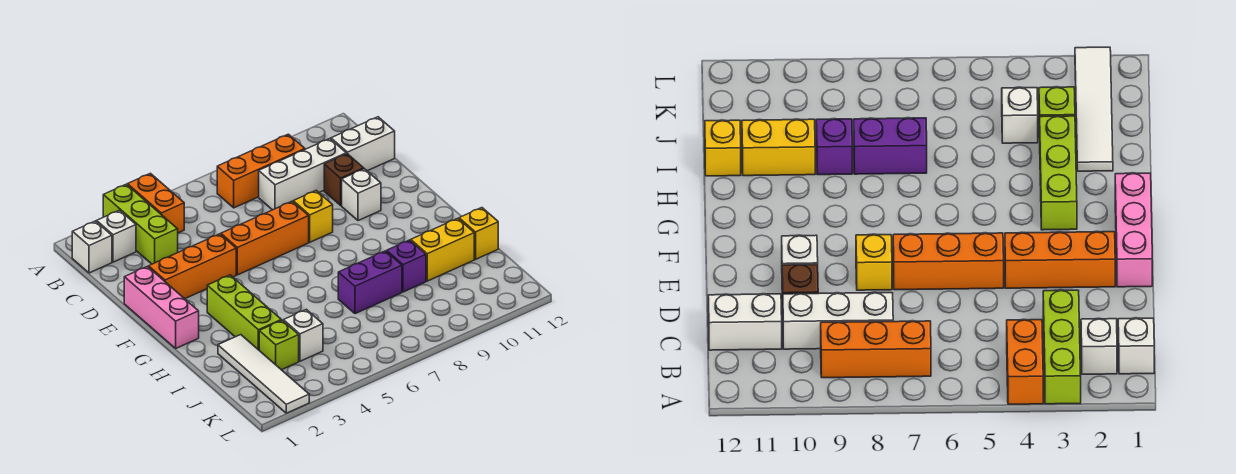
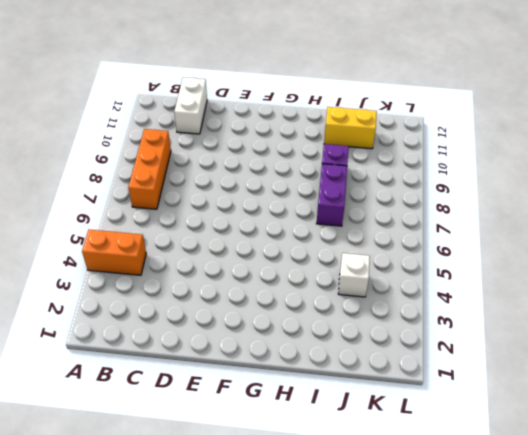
yellow brick I11:J11 level 1 -> yellow brick I10:I11 level 1
none -> lime brick A3:C3 level 1
none -> white brick B1 level 1
none -> white brick B2 level 1

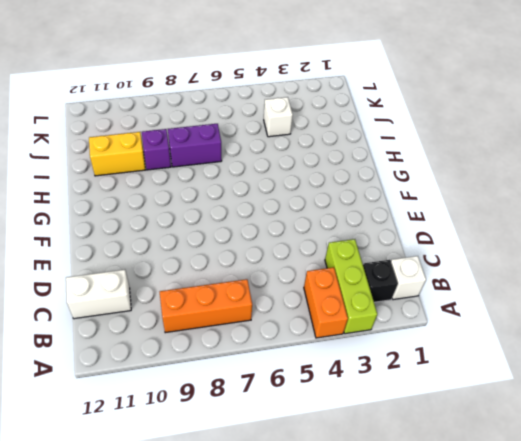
black brick B2 level 1 -> white brick B2 level 1
none -> white brick C8:C10 level 1
none -> brown brick D10 level 1
none -> pink brick E1:G1 level 1

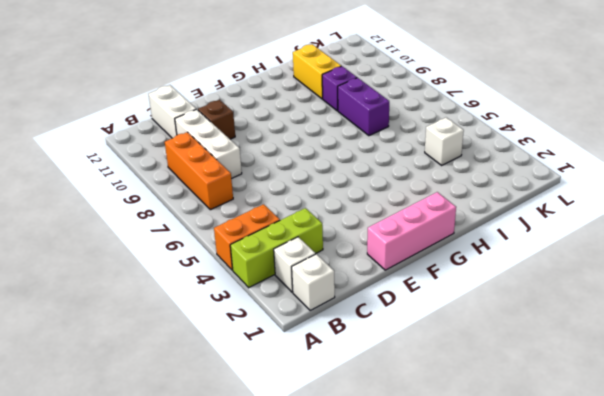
none -> orange brick E2:E4 level 1
none -> orange brick E5:E7 level 1
none -> yellow brick E8 level 1

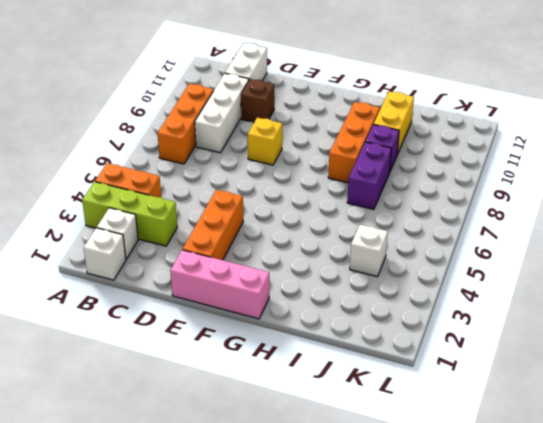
orange brick H8:H10 level 1 -> orange brick E5:E7 level 1
none -> white brick E10 level 1
none -> lime brick G3:I3 level 1
none -> white tile I2:L2 level 1

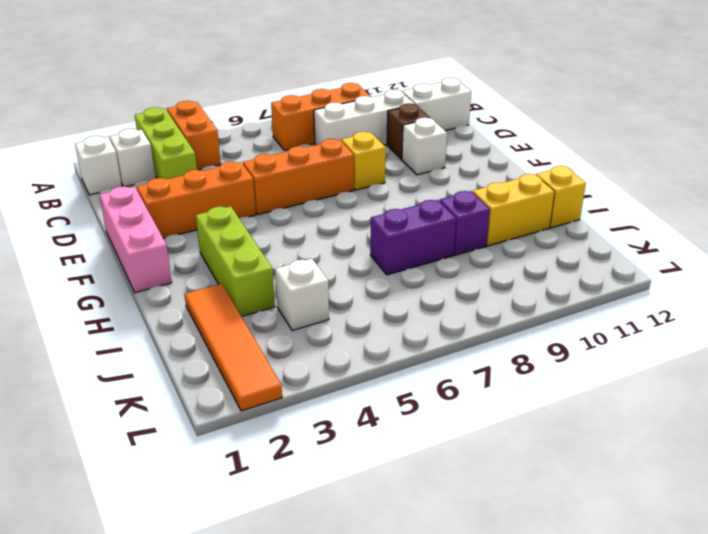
orange tile I2:L2 level 1 -> white tile I2:L2 level 1
none -> lime brick J3 level 1

